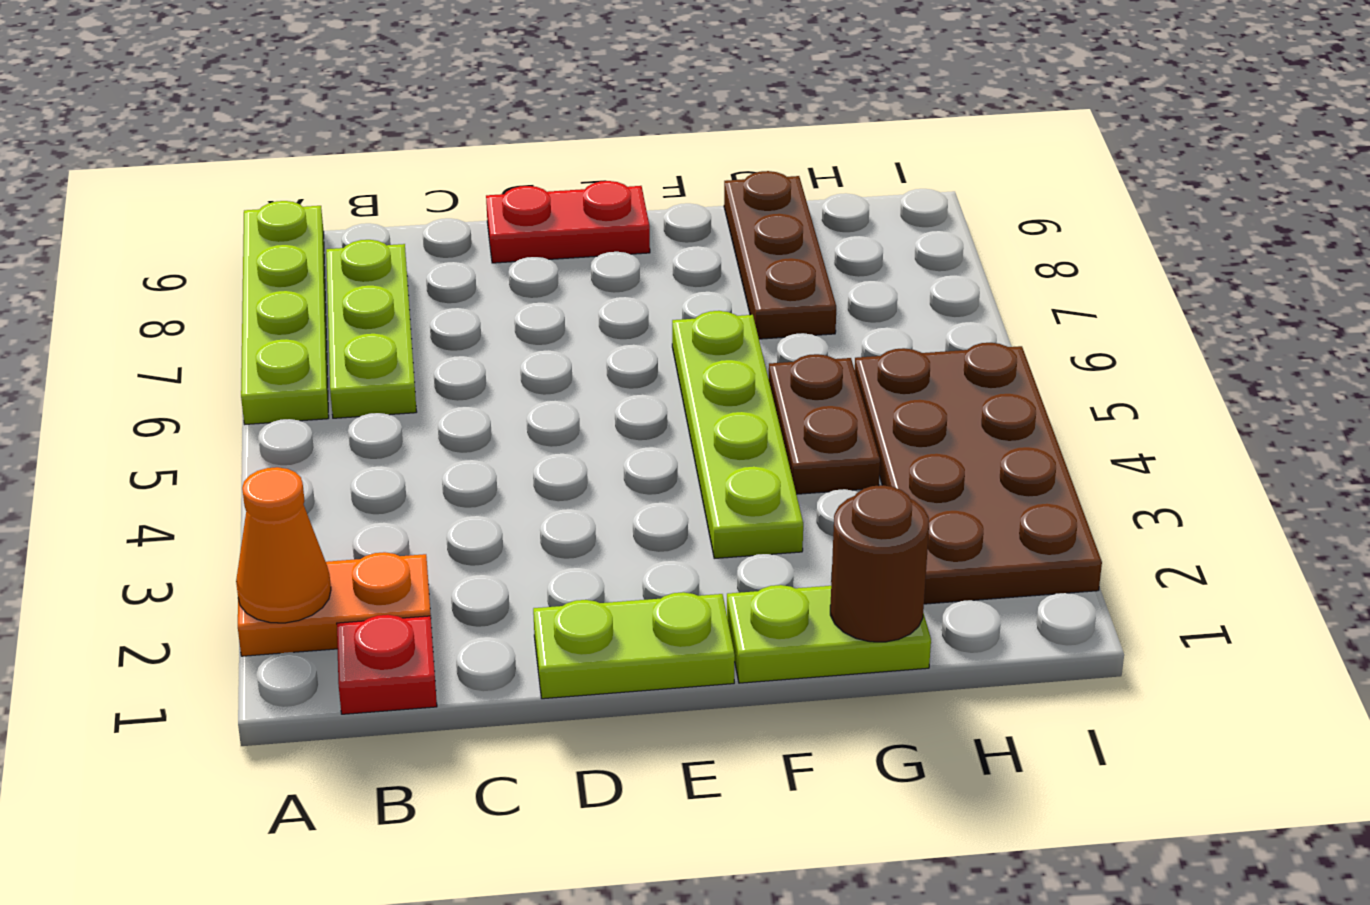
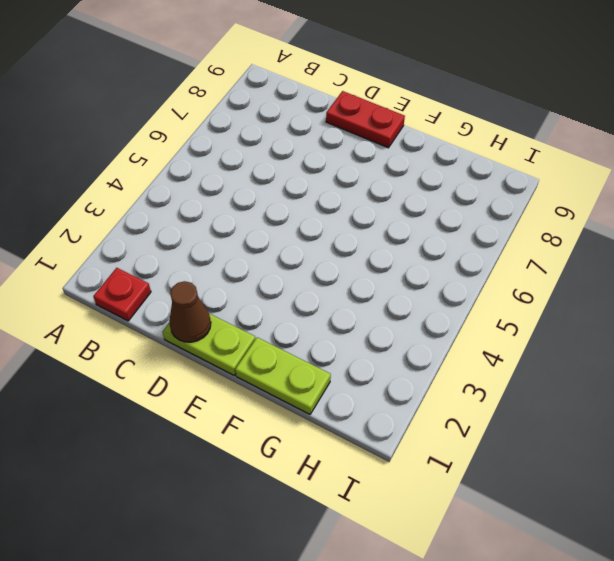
brown cone D1 level 2 -> none
none -> orange plate A2:B2 level 1
none -> lime plate A6:A9 level 1
none -> lime plate B6:B8 level 1

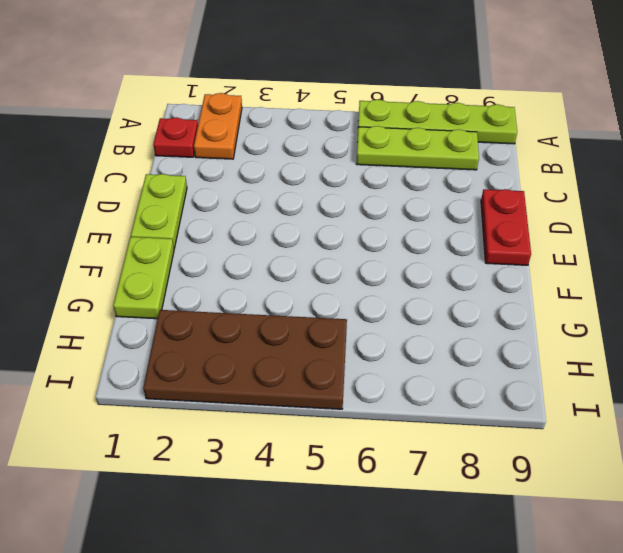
none -> lime plate F3:F6 level 1
none -> brown plate G4:G5 level 1
none -> brown plate G7:G9 level 1

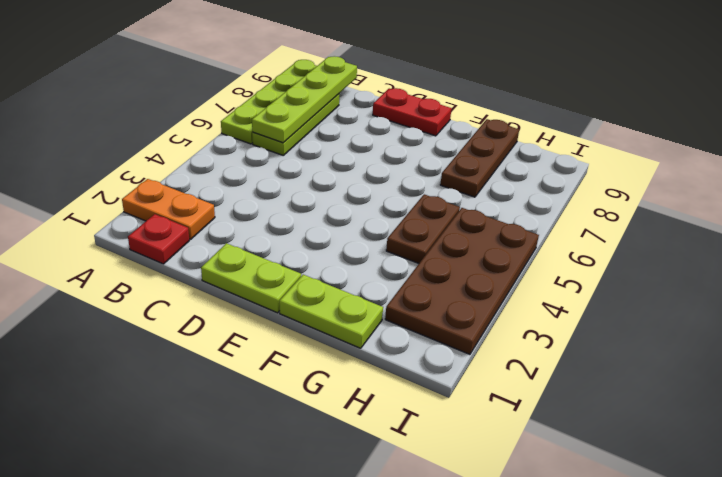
lime plate B6:B9 level 2 -> lime plate F3:F6 level 1
none -> orange cone A2 level 2
none -> brown round brick G1 level 2

